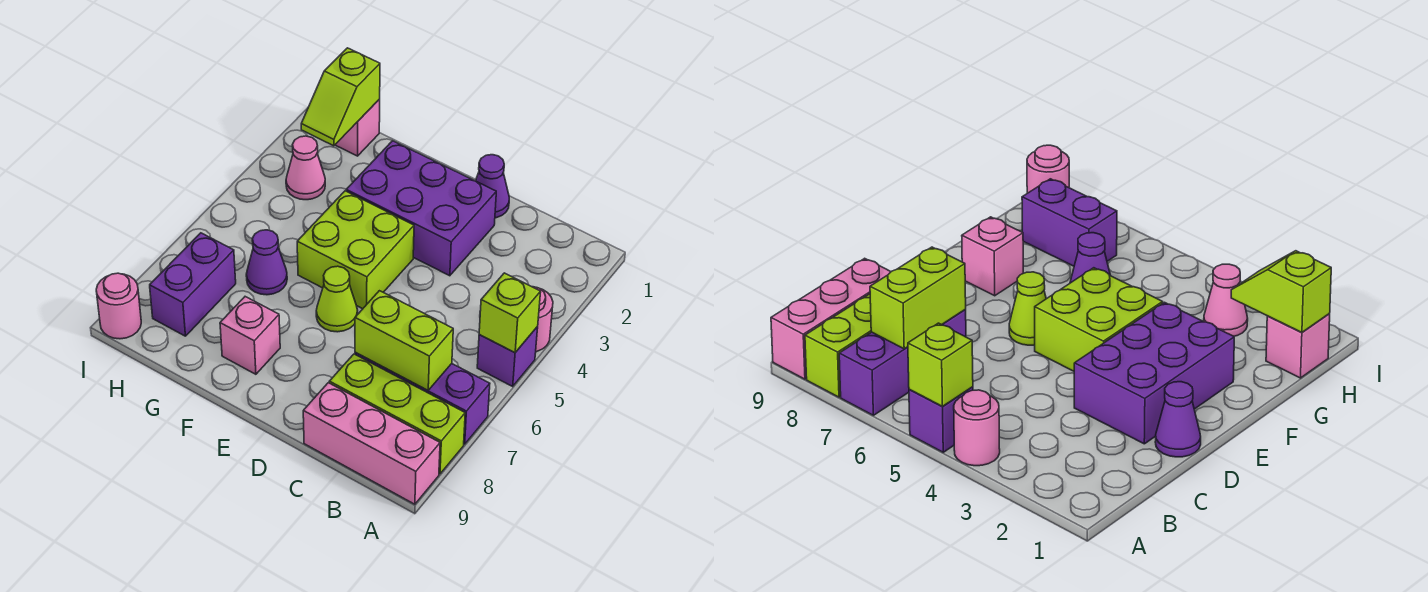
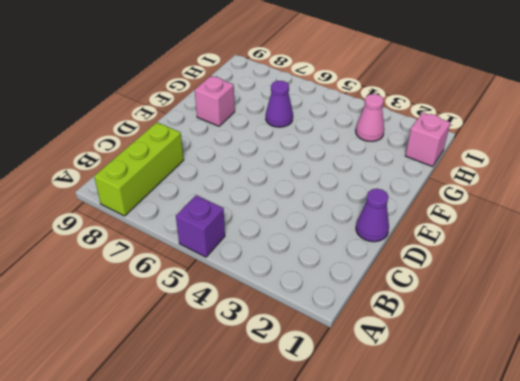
none -> pink round brick A4 level 1
none -> purple brick A7:C7 level 1
none -> pink brick A9:C9 level 1

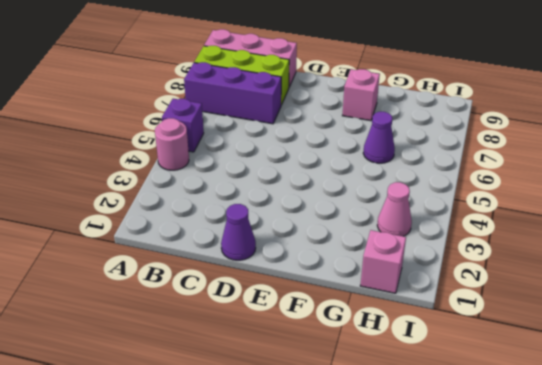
none -> purple brick D2:F3 level 1
none -> lime brick E4:F5 level 1
none -> lime cone E6 level 1

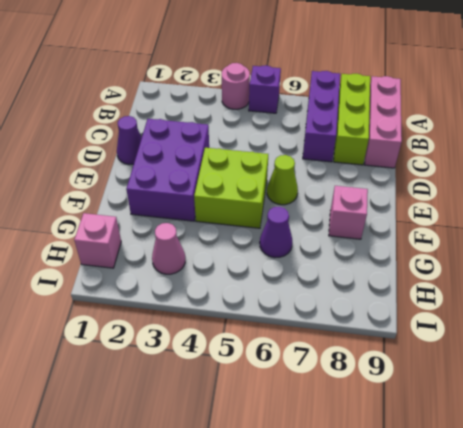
none -> purple brick H7:H8 level 1
none -> pink round brick I9 level 1
none -> lime brick A5 level 2

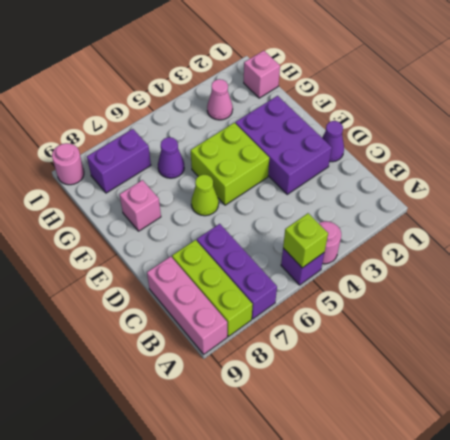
none -> lime brick B7:C7 level 2
none -> lime slope H1:H2 level 2 top 1

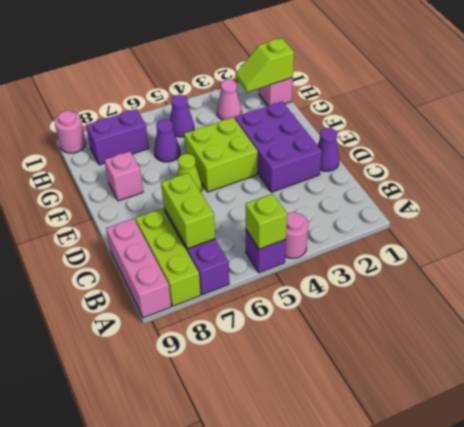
purple cone H5 level 1 -> none

